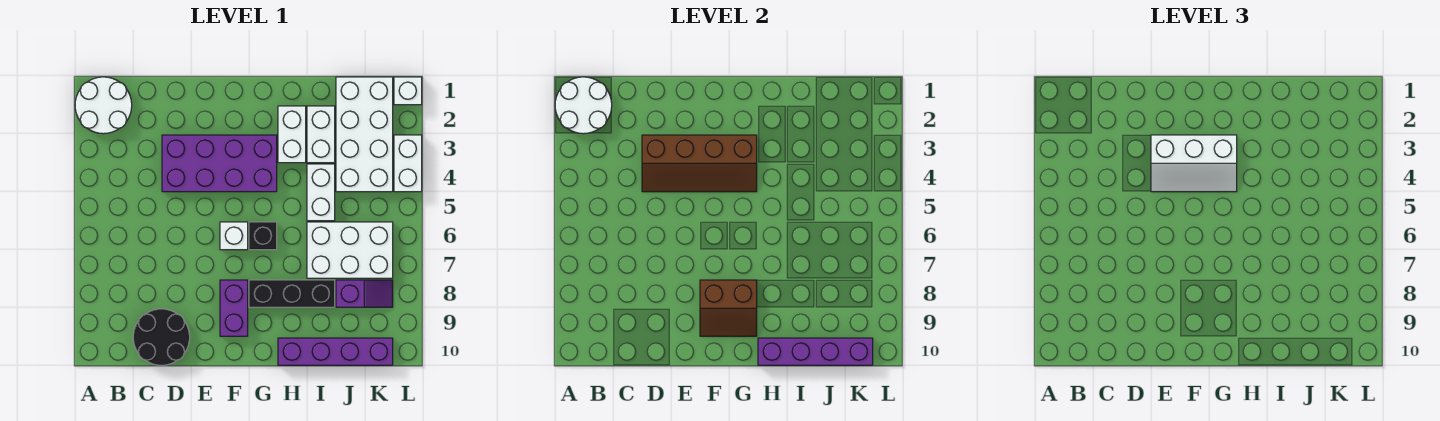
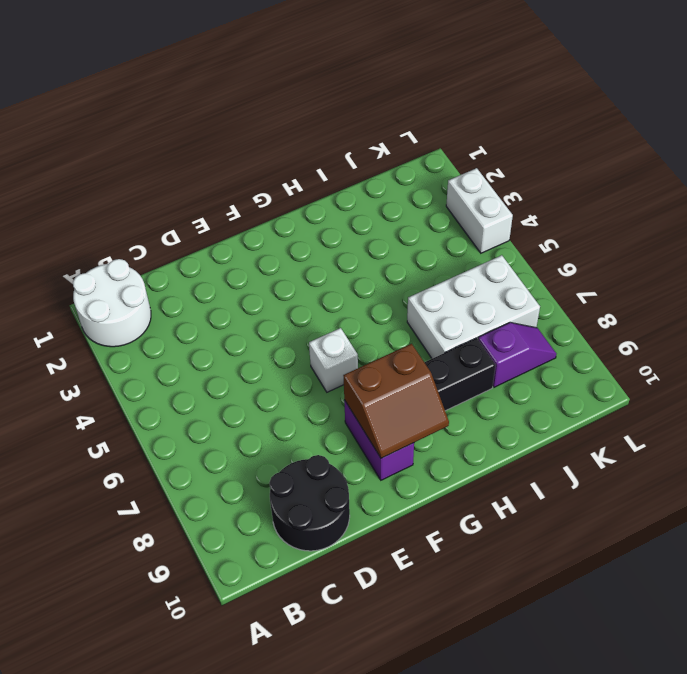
none -> purple brick D3:G4 level 1
none -> black brick G6 level 1
none -> white brick H2:H3 level 1

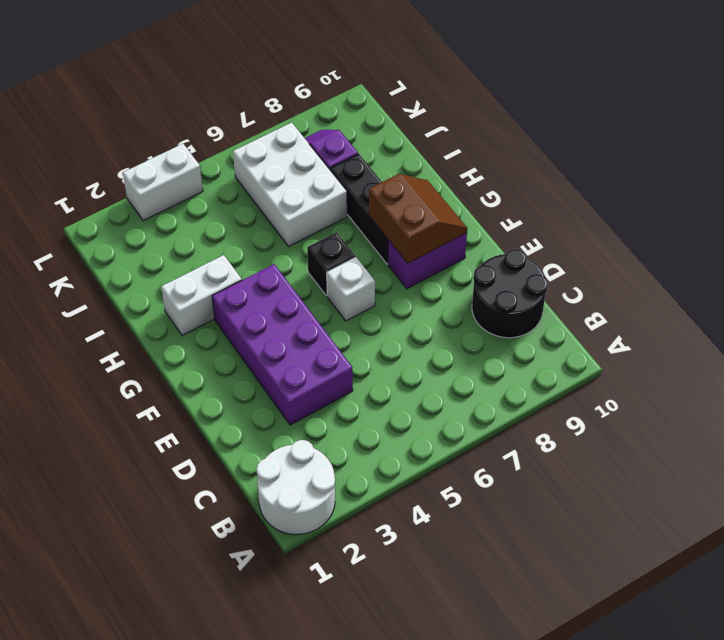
none -> purple brick H10:K10 level 1
none -> white brick I2:I3 level 1
none -> white brick I4:I5 level 1

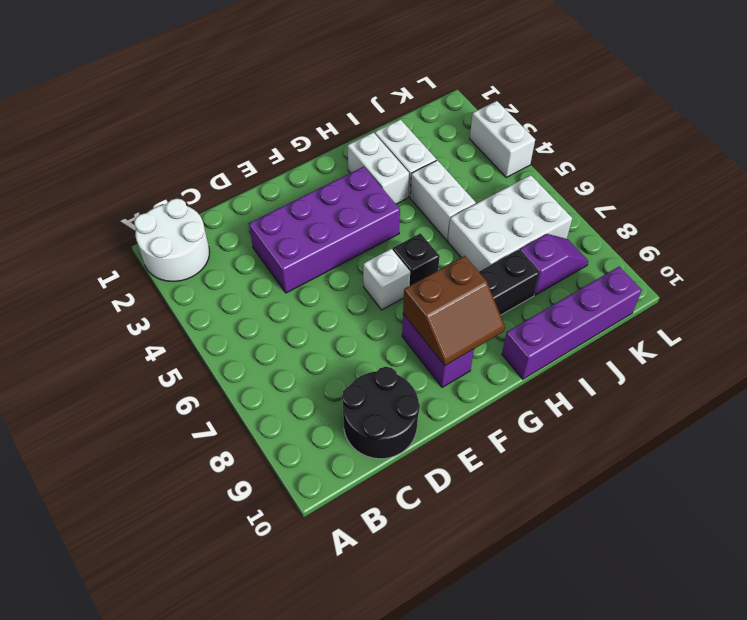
none -> white brick J1:K4 level 1
none -> white brick L1 level 1
none -> white round brick A1:B2 level 2

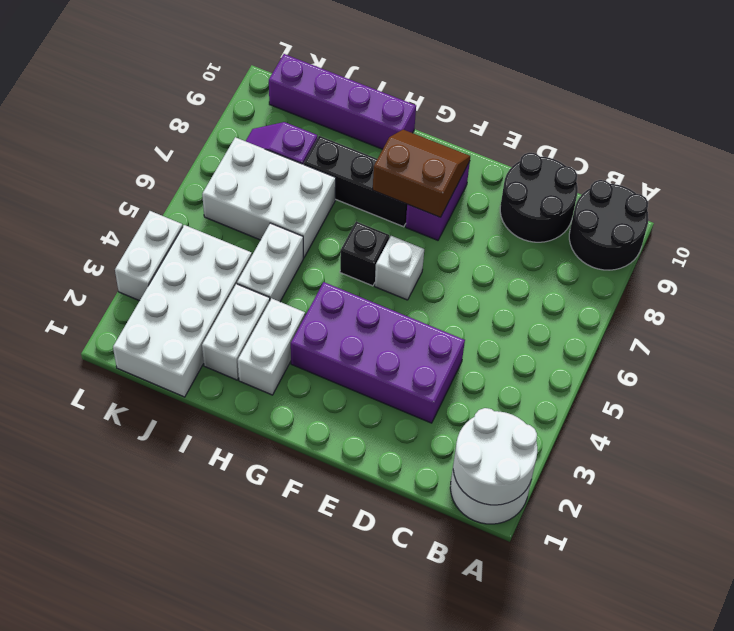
black round brick A9:B10 level 1 -> none
none -> white brick L1 level 1
none -> brown slope D3:G4 level 2 top 3
none -> purple brick H10:K10 level 2

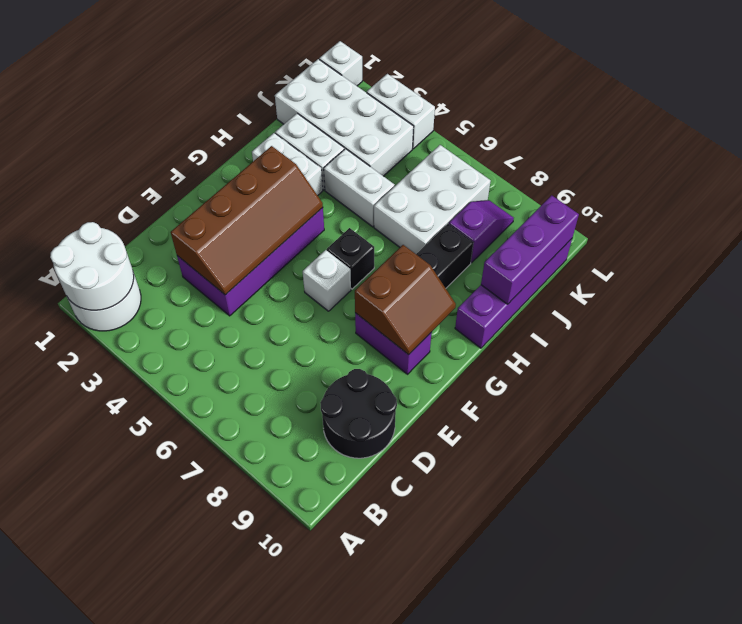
purple brick I10:K10 level 2 -> purple brick H10:K10 level 2
none -> white slope E3:G4 level 3 top 3

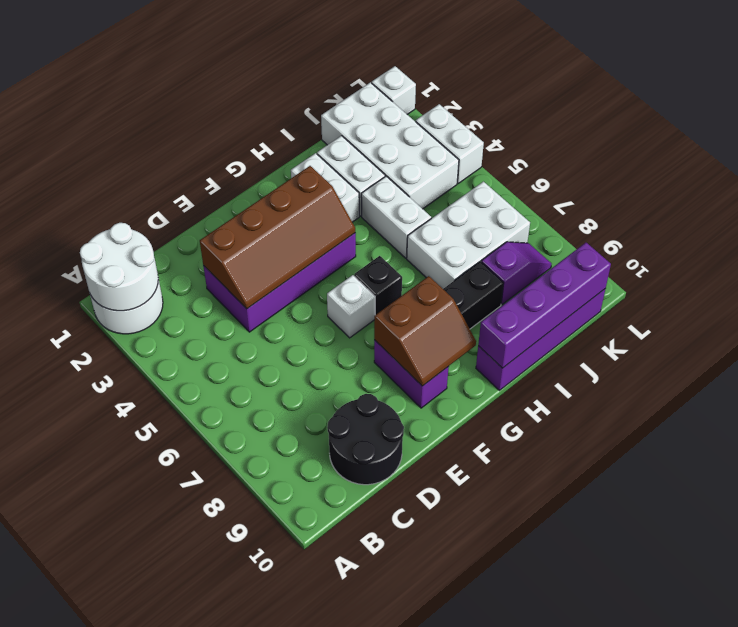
none -> white slope E3:G4 level 3 top 3

